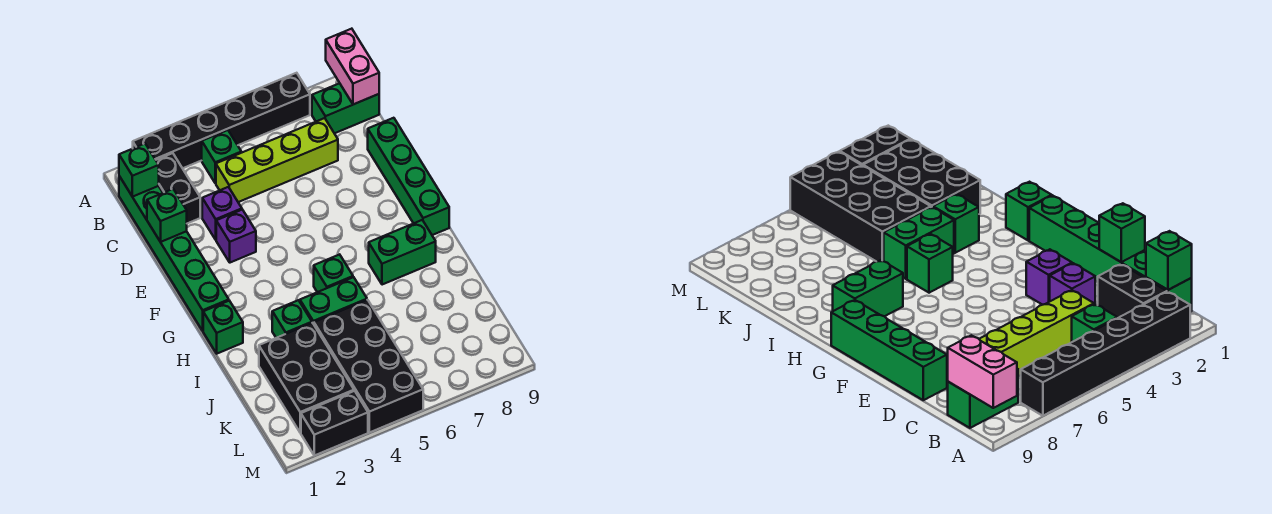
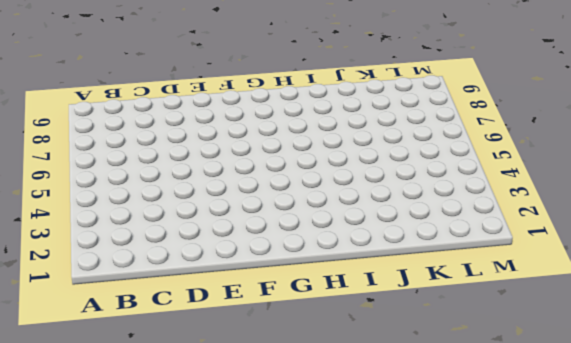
none -> black brick A2:A7 level 1
none -> green brick B1:G1 level 1
none -> black brick B2:C2 level 1

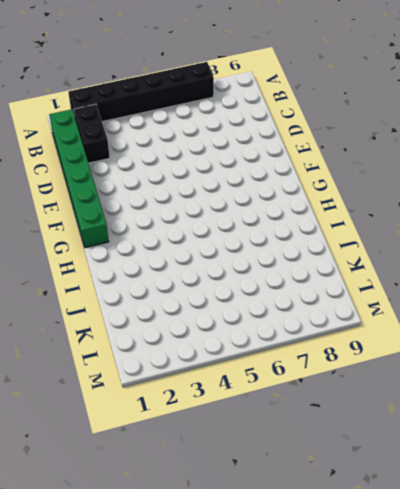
none -> green brick B4 level 1
none -> green brick B8:B9 level 1
none -> lime brick C4:C7 level 1

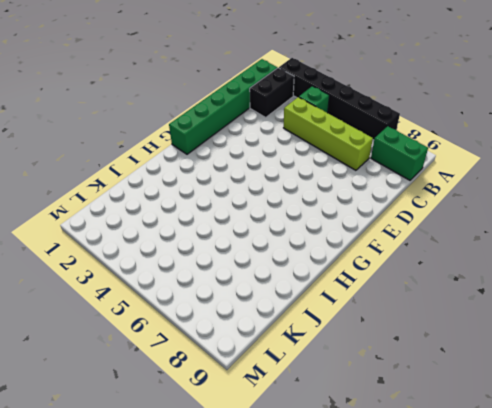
none -> purple brick D3 level 1
none -> green brick D9:G9 level 1
none -> purple brick E3 level 1

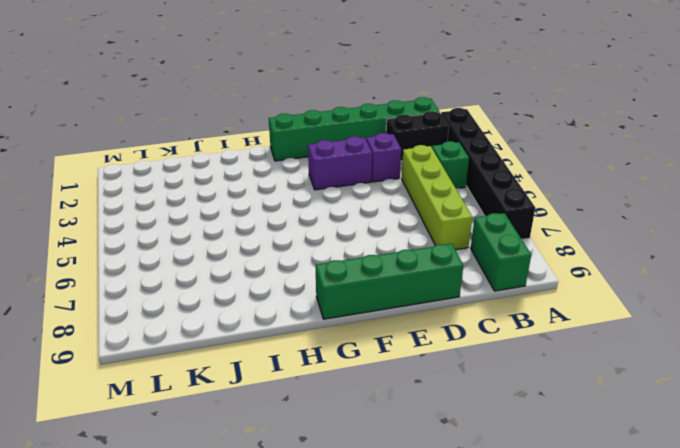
purple brick E3:F3 level 1 -> purple brick E3 level 1
none -> green brick H1 level 1
none -> green brick H5 level 1
none -> green brick H7:H8 level 1

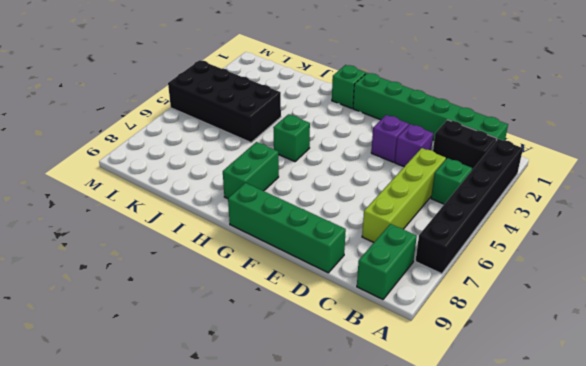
none -> green brick I3 level 1
none -> green brick I4:I5 level 1
none -> black brick J2:L3 level 1

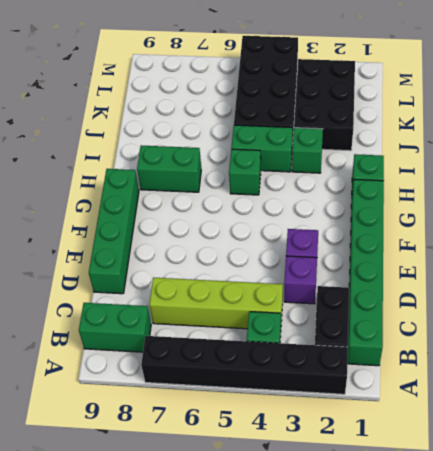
none -> black brick M2:M3 level 1
none -> pink brick A9:B9 level 2
none -> green brick B1 level 2

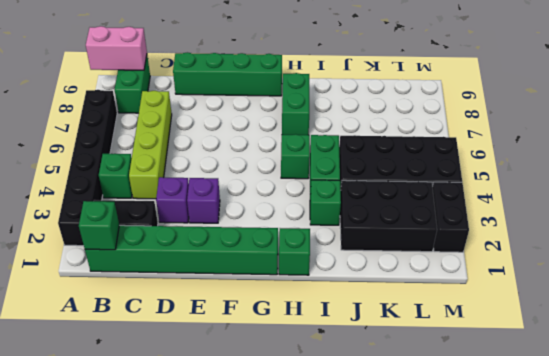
none -> green brick D1 level 2

